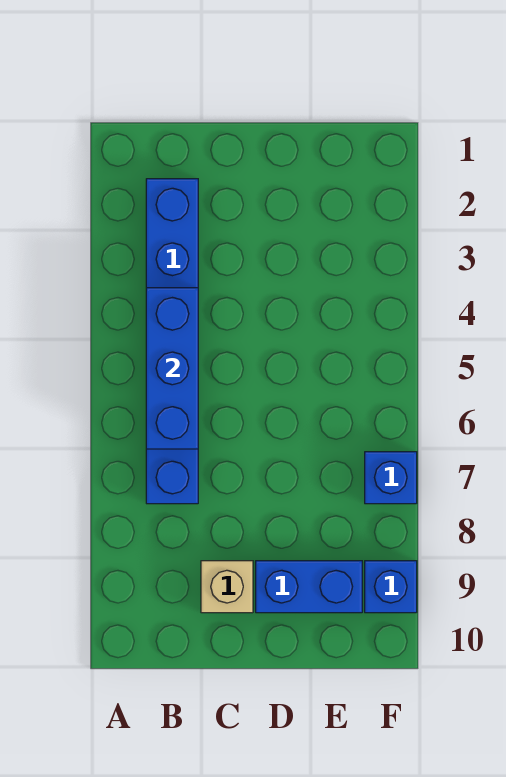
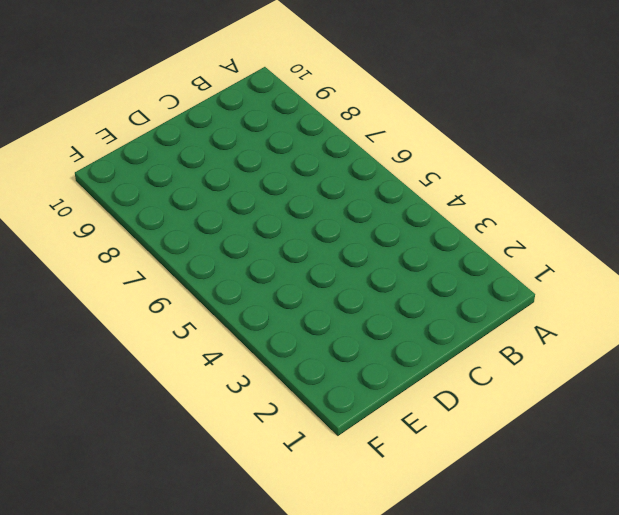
none -> blue brick B2:B7 level 1
none -> tan brick C9 level 1

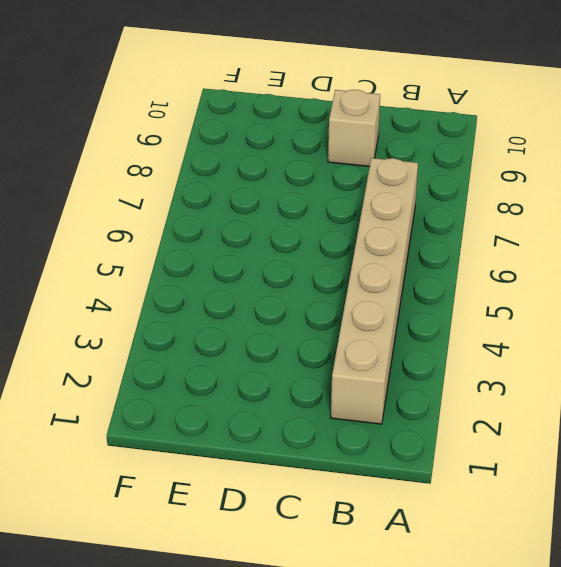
tan brick B2:B7 level 1 -> blue brick B2:B7 level 1
none -> blue brick D9:E9 level 1
none -> blue brick F7 level 1

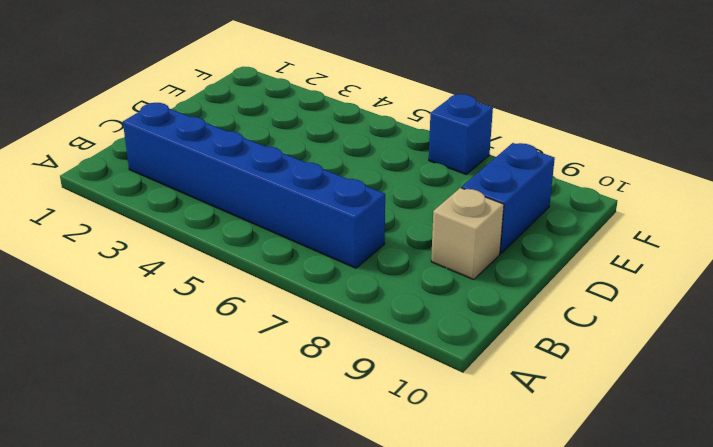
none -> blue brick F9 level 1
none -> blue brick B4:B6 level 2

